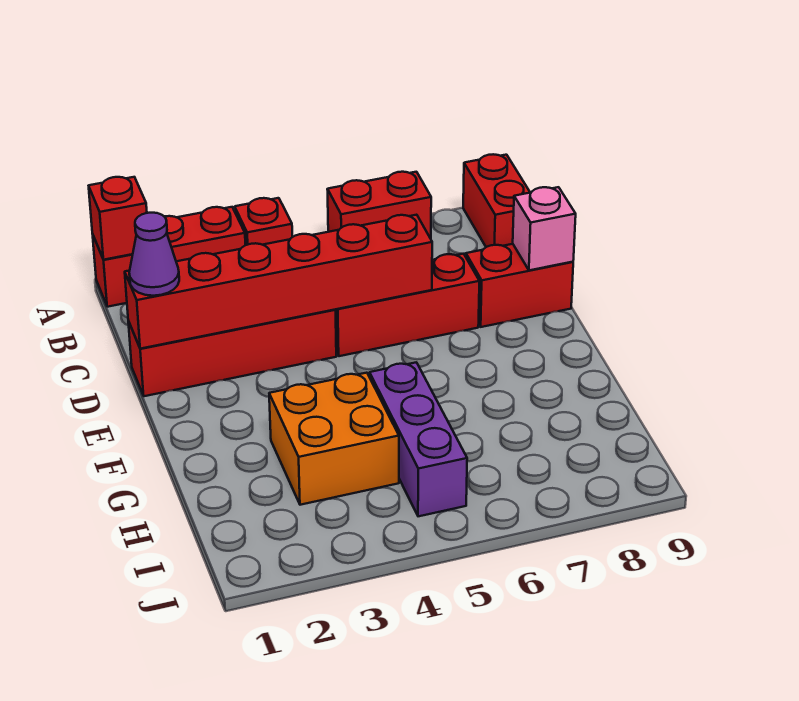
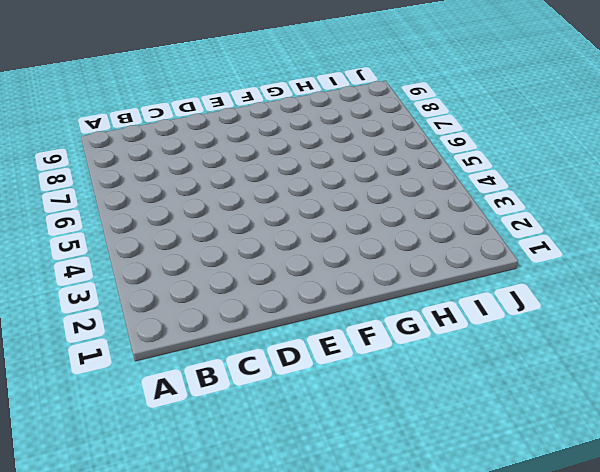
none -> red brick A1:A3 level 1
none -> red brick A4 level 1
none -> red brick A6:A7 level 1

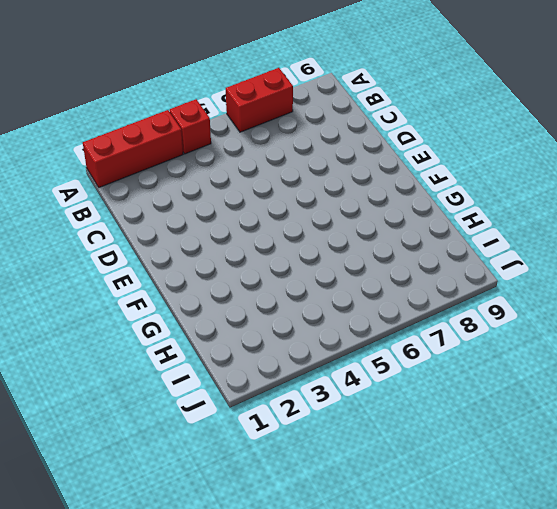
none -> red brick A9:B9 level 1
none -> red brick D1:D4 level 1
none -> red brick D5:D7 level 1

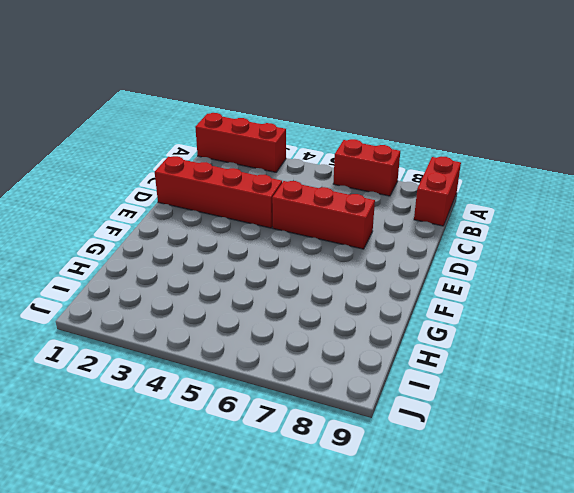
none -> red brick A4 level 1
none -> red brick D8:D9 level 1
none -> orange brick G3:H4 level 1

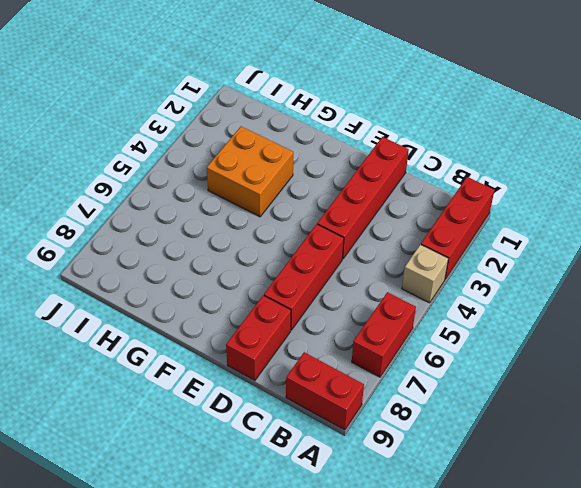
tan brick A4 level 1 -> red brick A4 level 1
none -> purple brick G5:I5 level 1
none -> red brick A1 level 2
none -> red brick D1:D6 level 2

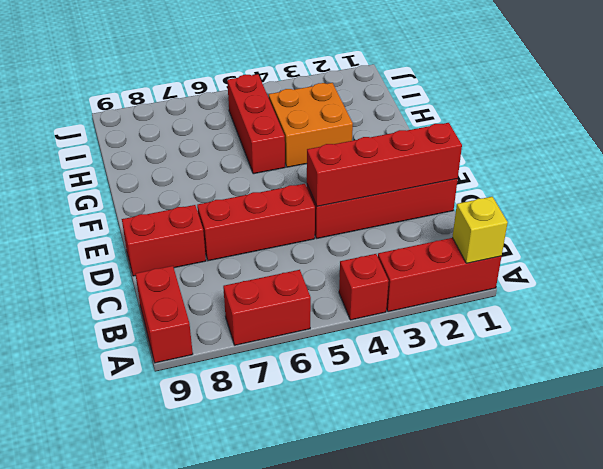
yellow brick A1 level 2 -> red brick A1 level 2
red brick D1:D4 level 2 -> red brick D1:D6 level 2
red brick G5:I5 level 1 -> purple brick G5:I5 level 1
none -> pink brick D9 level 2
none -> purple cone D1 level 3

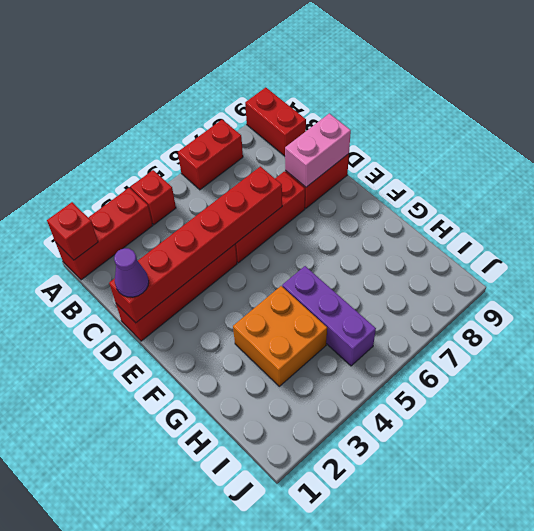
pink brick D8:D9 level 2 -> pink brick D9 level 2

